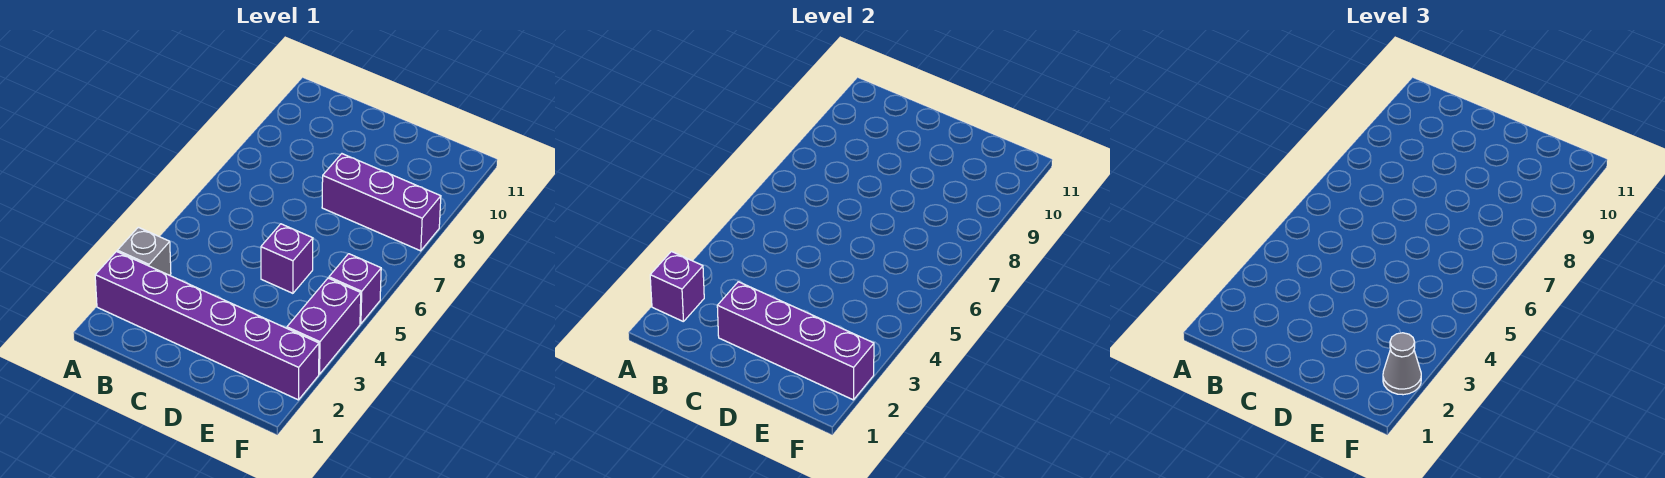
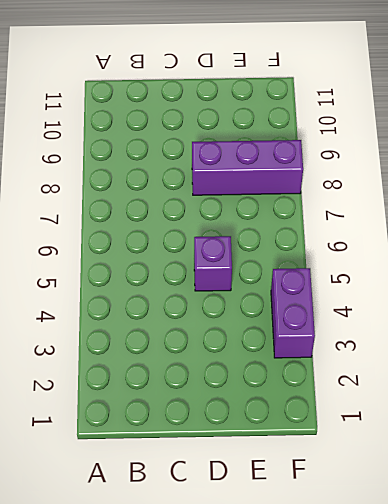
none -> purple brick A2:F2 level 1
none -> grey brick A3 level 1

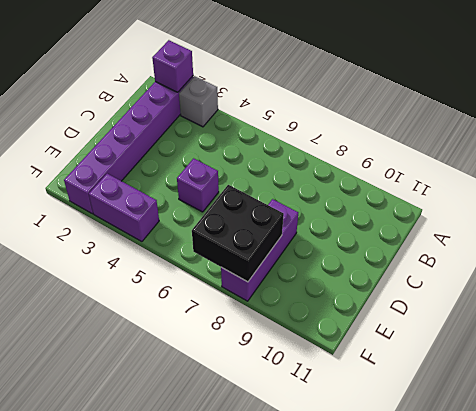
black brick E7:F8 level 2 -> none
none -> purple brick F5 level 1
none -> purple brick C2:F2 level 2

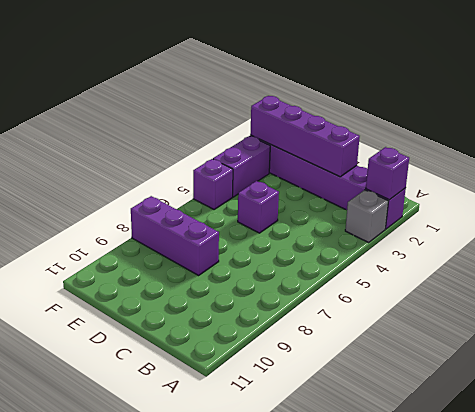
none -> grey cone F2 level 3

